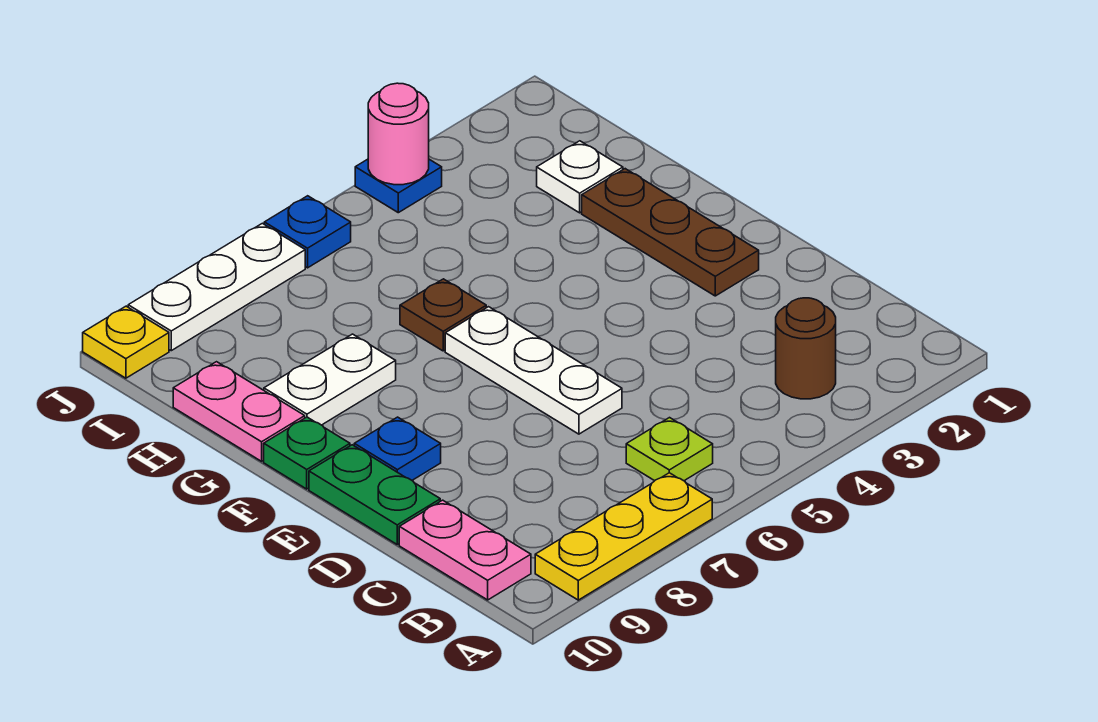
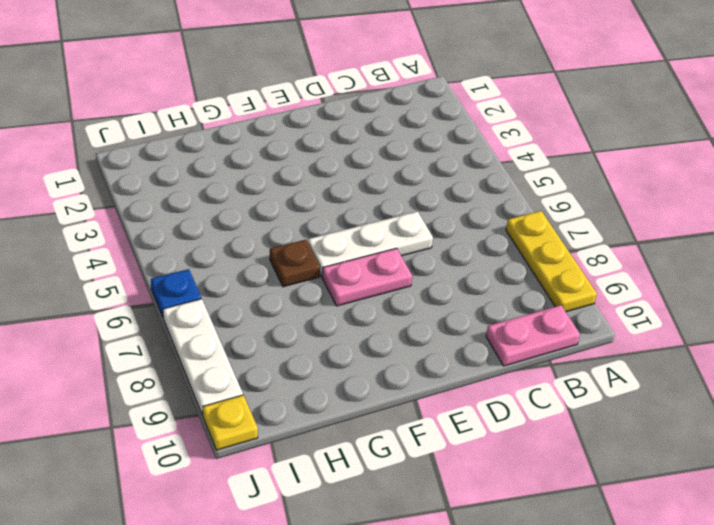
pink plate E7:F7 level 1 -> pink plate G10:H10 level 1
none -> brown round brick B3 level 1
none -> lime plate B6 level 1
none -> green plate D10:E10 level 1

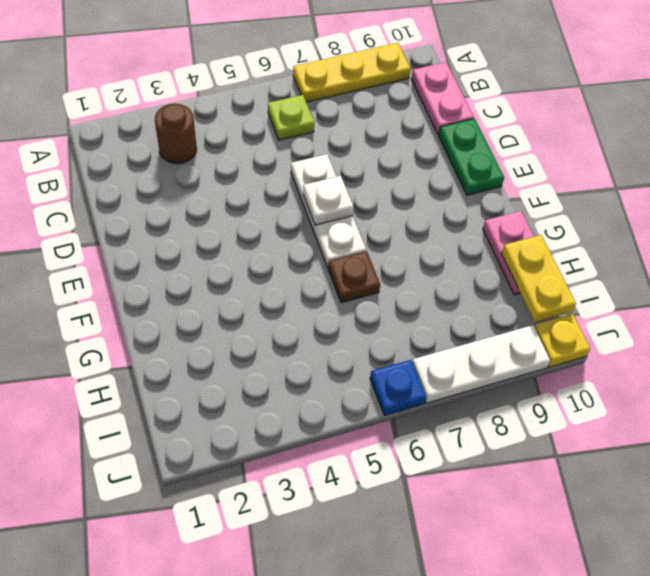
white plate E6 level 2 -> white plate H2 level 1
yellow plate H10:I10 level 2 -> none
none -> brown plate E2:G2 level 1
none -> blue plate E9 level 1
none -> green plate F10 level 1

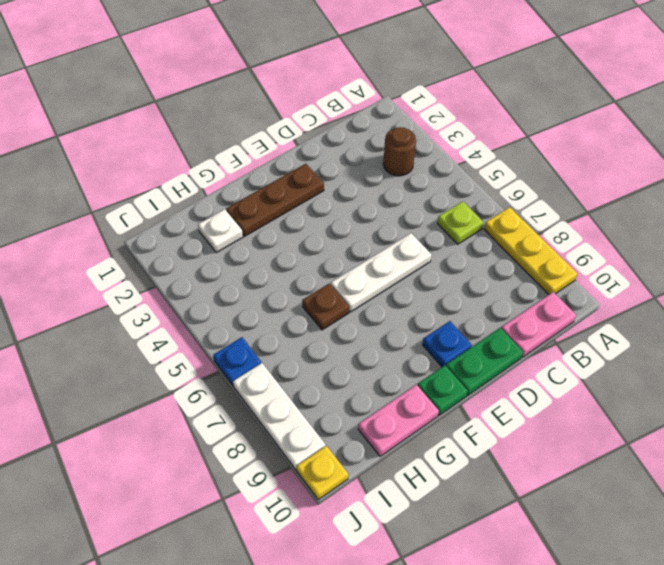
none -> white plate G8:G9 level 1
none -> blue plate J4 level 1
none -> pink round brick J4 level 2

